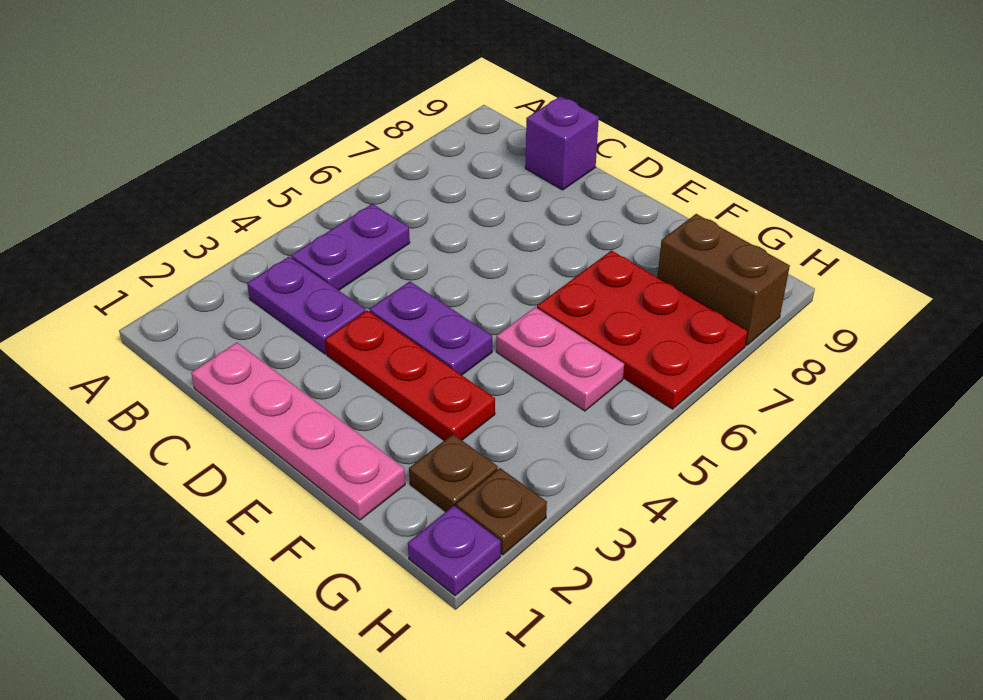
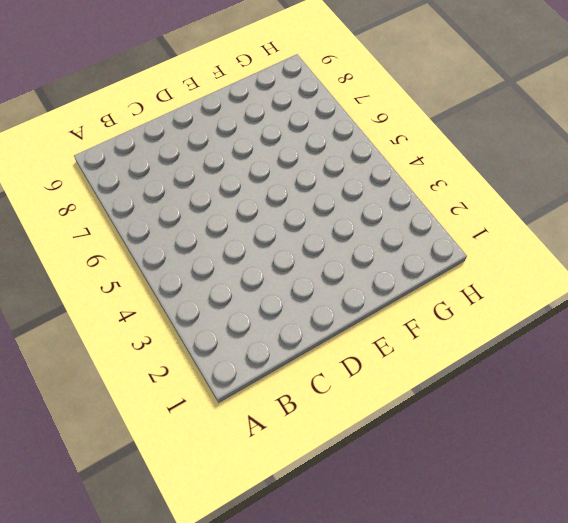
none -> purple plate B3:C3 level 1
none -> purple plate B4:B5 level 1
none -> pink plate C1:F1 level 1

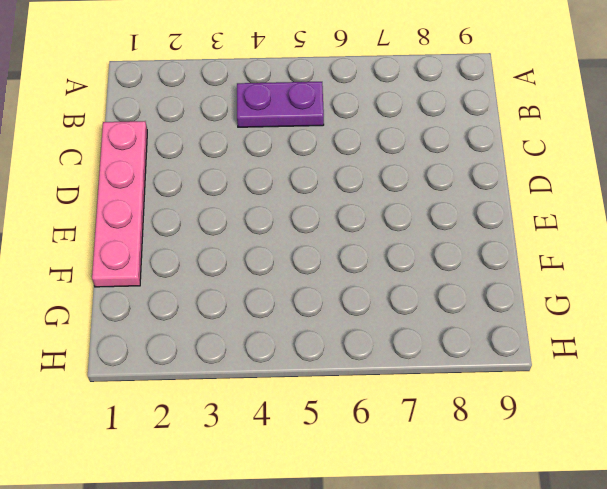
none -> purple plate B3:C3 level 1
none -> purple brick C9 level 1
none -> red plate D3:F3 level 1

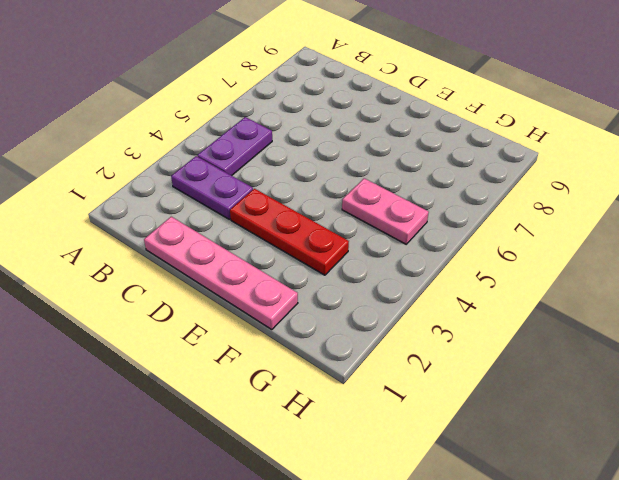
none -> purple brick C9 level 1
none -> purple plate D4:E4 level 1
none -> red plate F6:H7 level 1

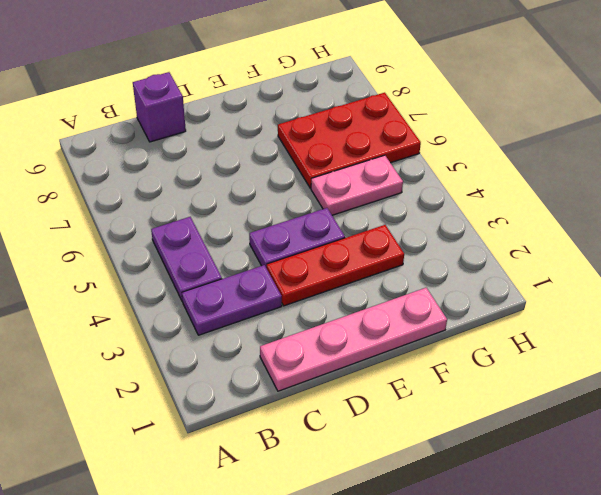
none -> brown plate G2 level 1
none -> brown brick G8:H8 level 1
none -> purple plate H1 level 1

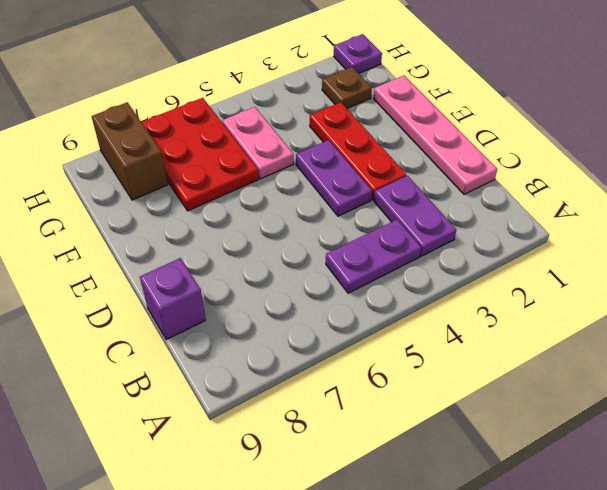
none -> brown plate H2 level 1

